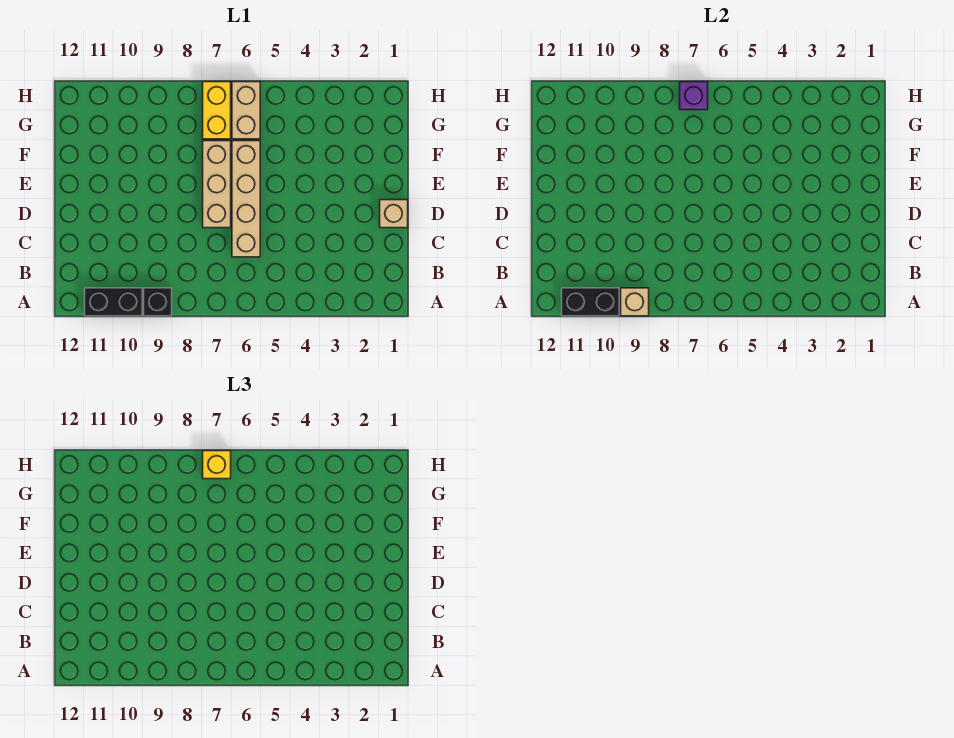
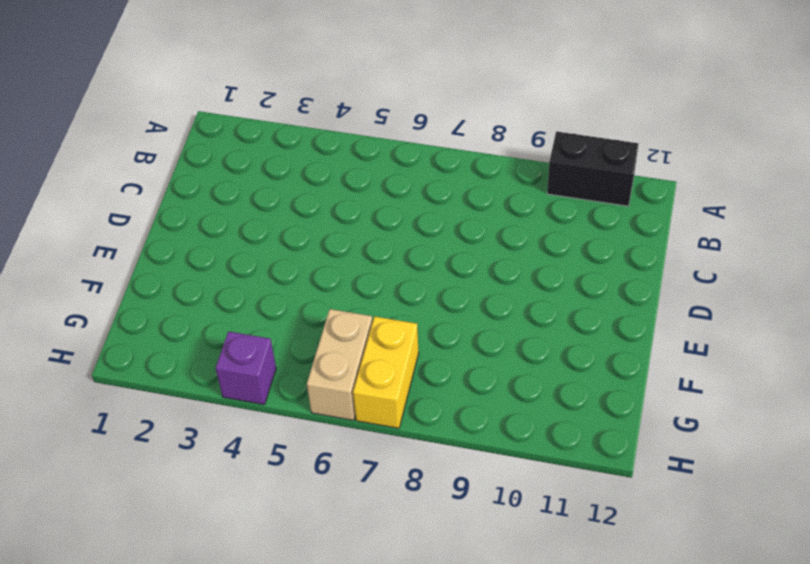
purple brick H4 level 1 -> purple brick H7 level 2
none -> black brick A9 level 1
none -> tan brick C6:F6 level 1

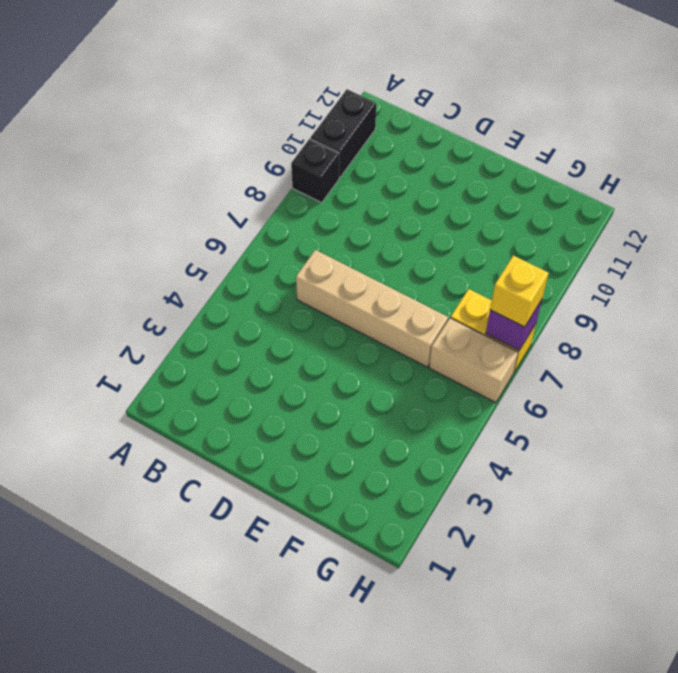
none -> tan brick D1 level 1
none -> tan brick D7:F7 level 1

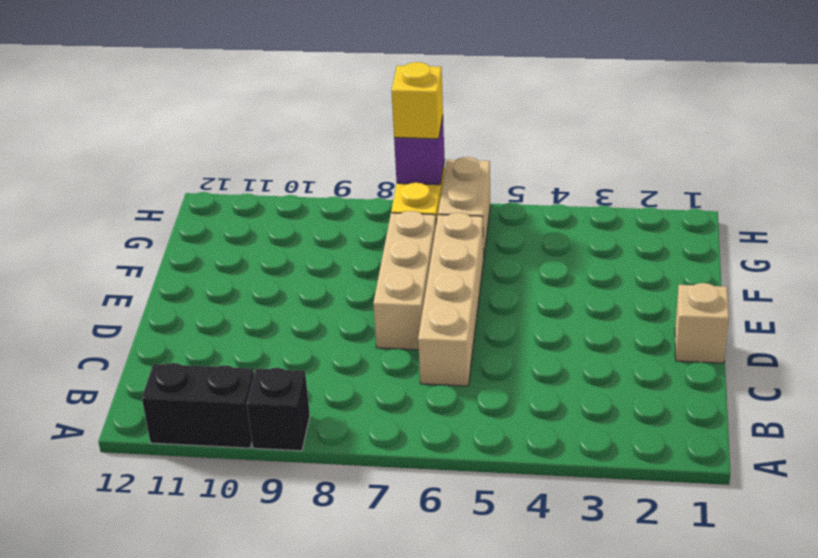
none -> tan brick A9 level 2
none -> black brick A10:A11 level 2

